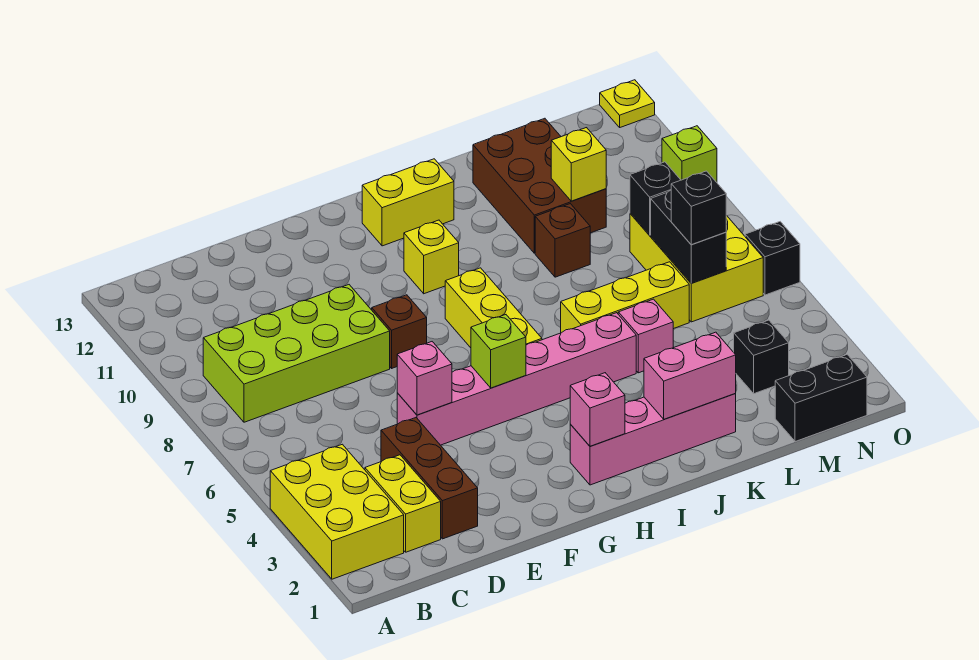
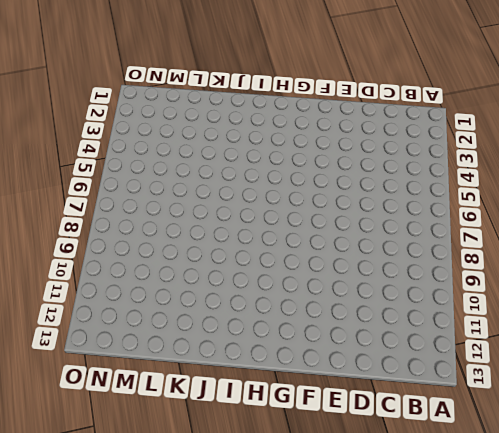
none -> yellow brick A2:B4 level 1
none -> lime brick B8:E9 level 1
none -> yellow brick C2:C3 level 1

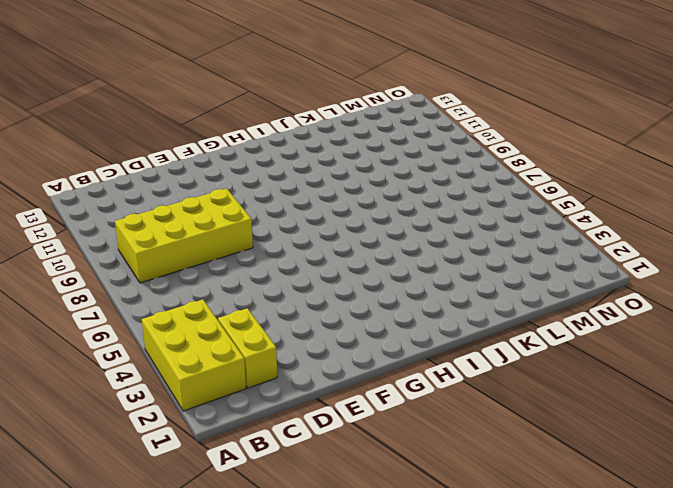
yellow brick B8:E9 level 1 -> lime brick B8:E9 level 1
none -> brown brick D2:D4 level 1
none -> pink brick E5:J5 level 1
none -> brown brick F8 level 1

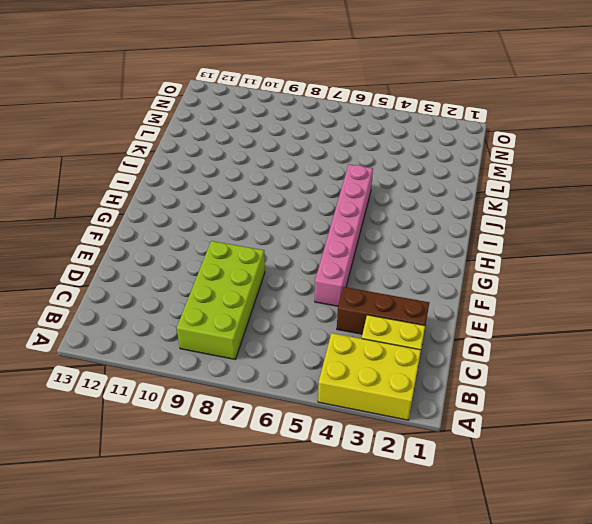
none -> brown brick F8 level 1
none -> pink brick H2:K2 level 1
none -> yellow brick H6:H8 level 1

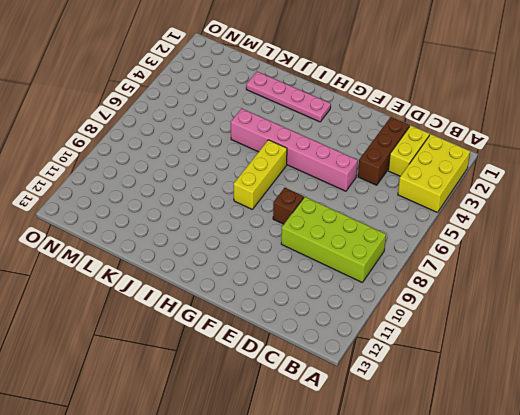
pink plate H2:K2 level 1 -> pink brick H2:K2 level 1
none -> yellow brick H10 level 1
none -> yellow brick H12:I12 level 1
none -> yellow brick J6:L6 level 1

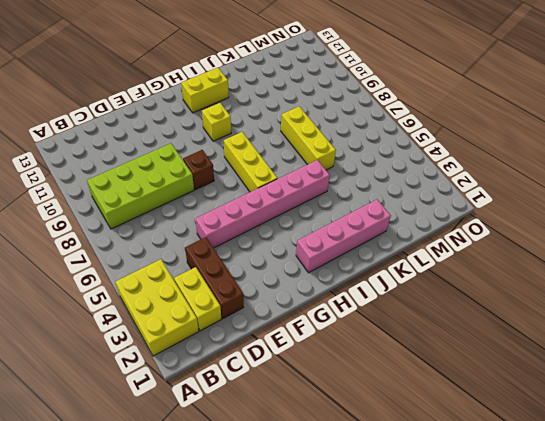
yellow brick K6:K8 level 1 -> yellow brick J6:L6 level 1
none -> pink brick K5 level 1
none -> brown brick K9 level 1
none -> brown brick K10:L12 level 1

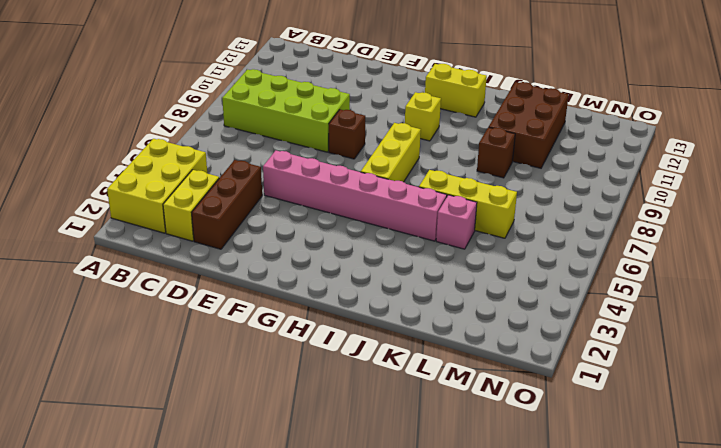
none -> pink brick H2:K2 level 1
none -> black brick M1:N1 level 1
none -> black brick M3 level 1

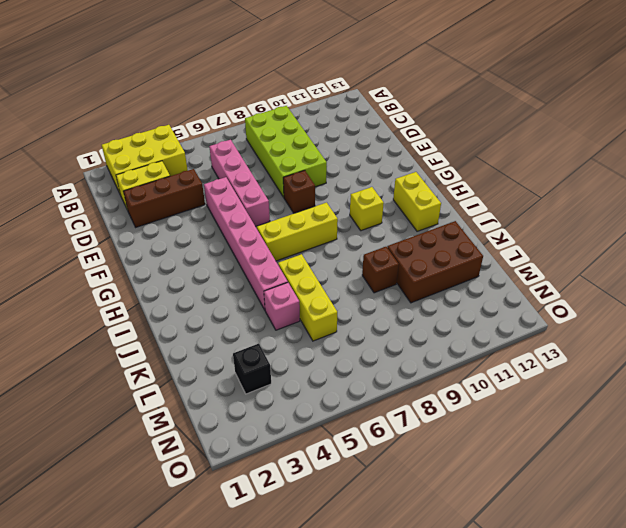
pink brick C6:F6 level 1 -> pink brick H2:K2 level 1
none -> black brick M1:N1 level 1
none -> yellow brick M6:N8 level 1
none -> black brick O6 level 1

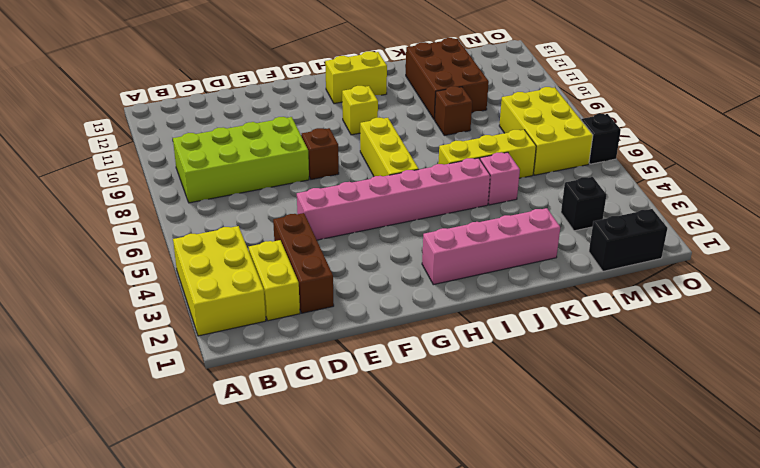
none -> lime brick O10 level 1
none -> yellow plate O13 level 1
none -> pink brick E5 level 2

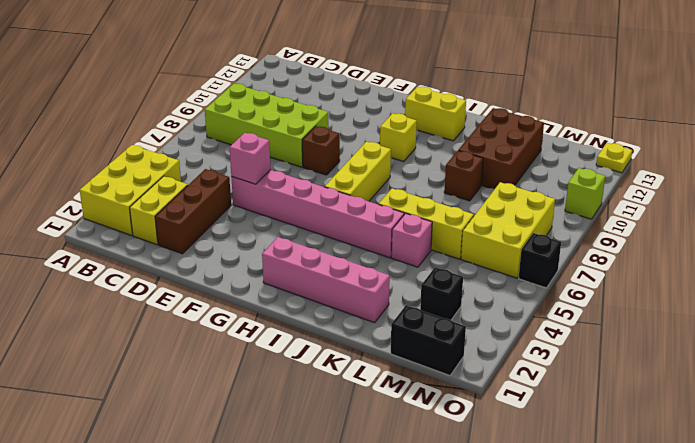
none -> lime brick G5 level 2
none -> pink brick H2 level 2
none -> pink brick J2:K2 level 2

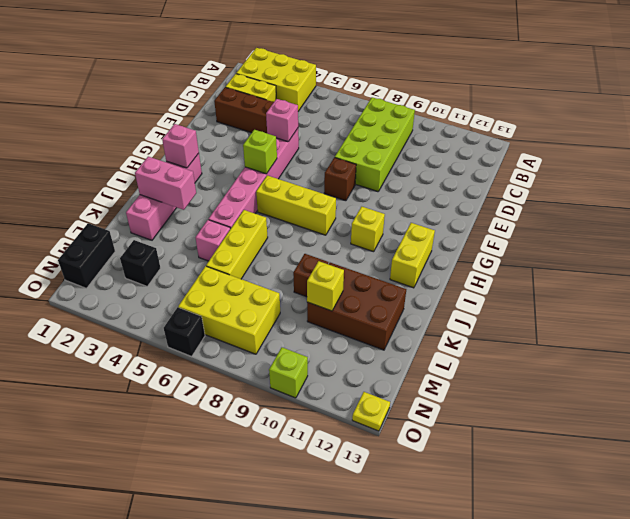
pink brick J2:J3 level 2 -> pink brick J2:K2 level 2
none -> black brick M6:M7 level 2
none -> black brick M8 level 2
none -> black brick M6 level 3

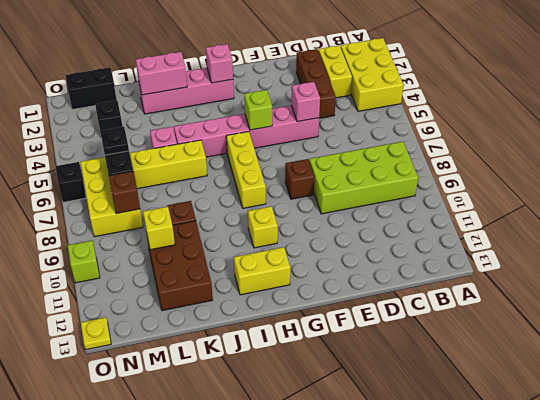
black plate M6 level 3 -> black brick M6 level 3
brown brick M8 level 2 -> black brick M8 level 2

